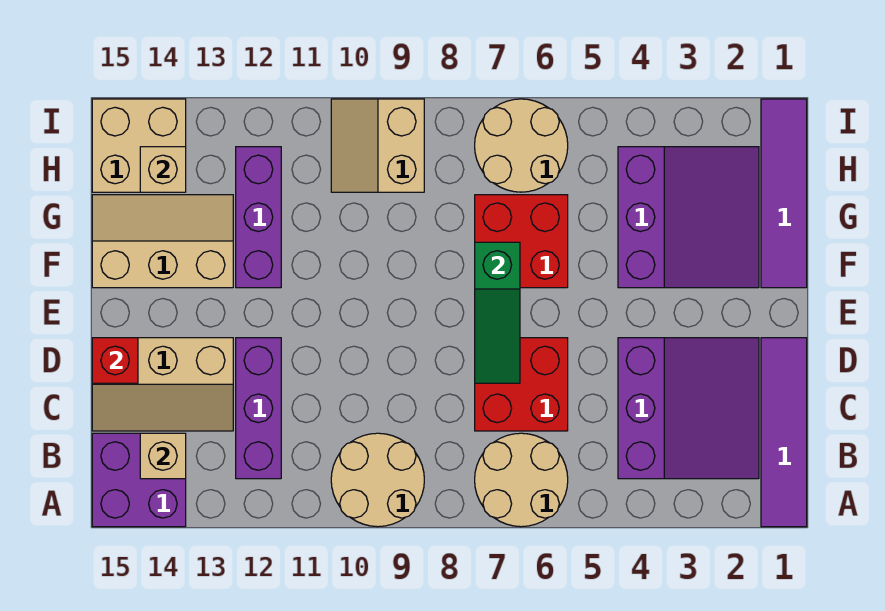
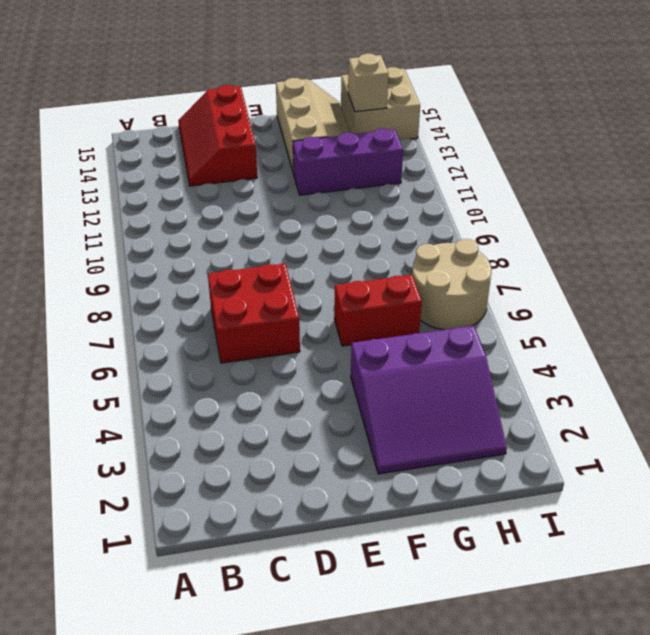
red slope C13:D15 level 1 top D -> tan slope C13:D15 level 1 top D
red brick F6:G6 level 1 -> red brick F6:G7 level 1
none -> purple tile A1:D1 level 1
none -> tan round brick A6:B7 level 1
none -> tan round brick A9:B10 level 1

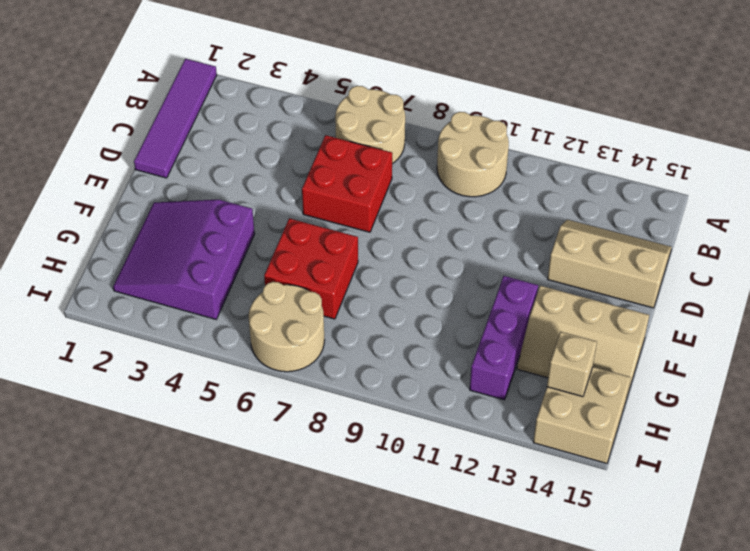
none -> purple brick A14:B15 level 1
none -> purple slope B2:D4 level 1 top 4
none -> purple brick B12:D12 level 1

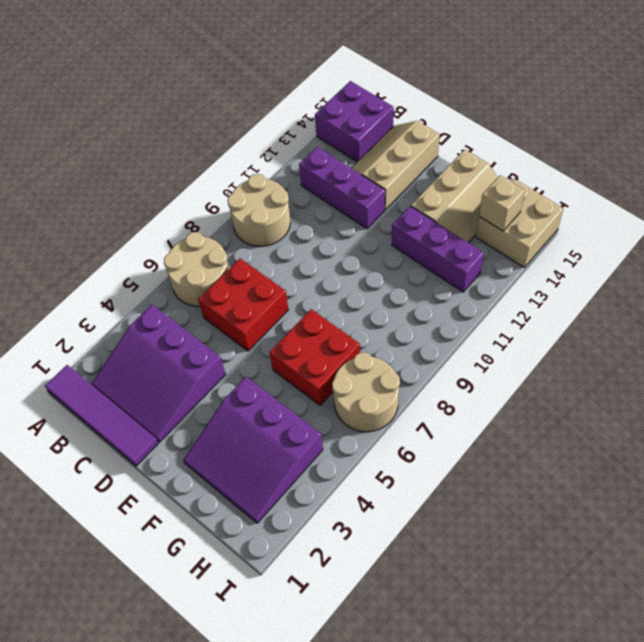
none -> purple tile F1:I1 level 1
none -> tan slope H9:I10 level 1 top 9
none -> tan brick B14 level 2

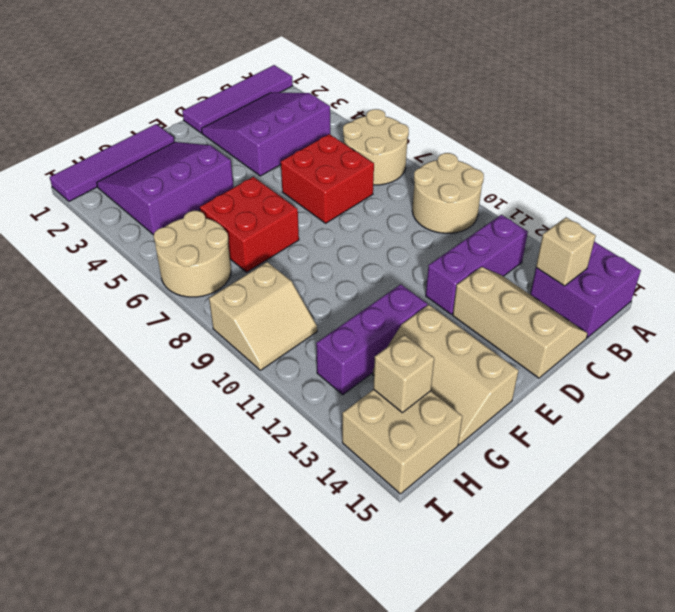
none -> green slope D7:F7 level 2 top F
none -> red brick D15 level 2

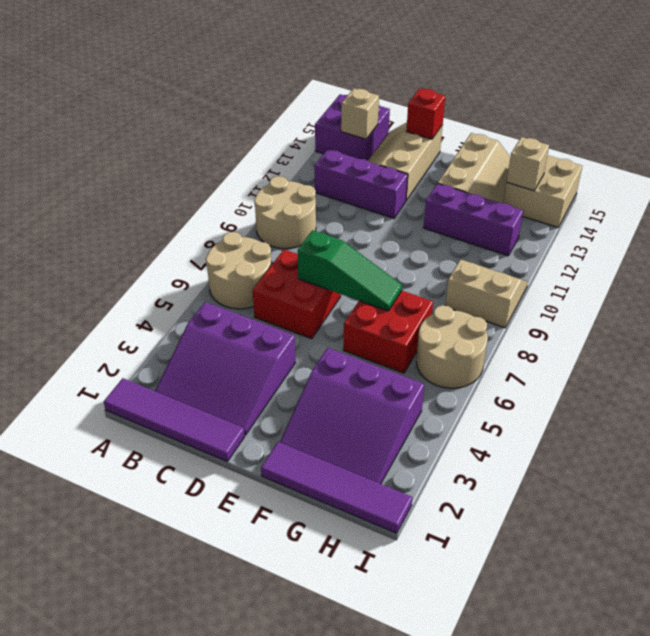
green slope D7:F7 level 2 top D -> green slope D7:F7 level 2 top F

